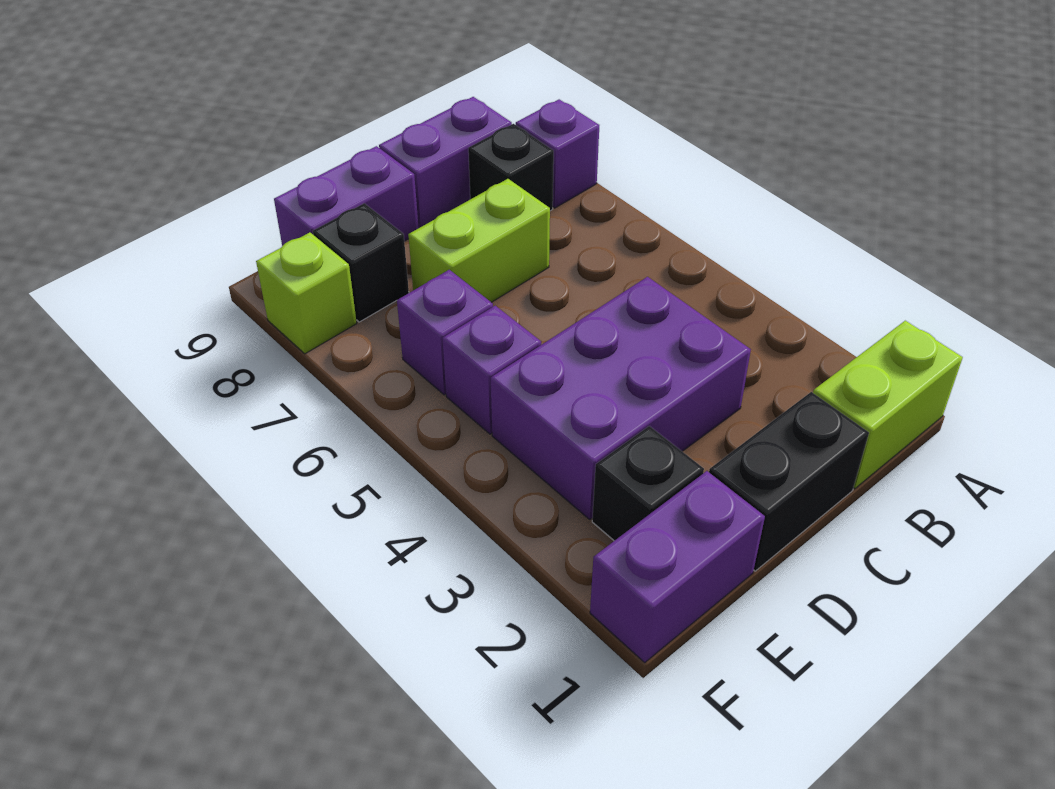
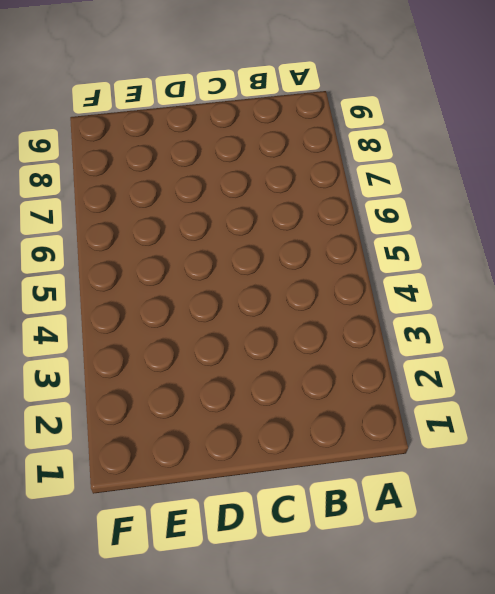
none -> lime brick A1:B1 level 1
none -> purple brick A8 level 1
none -> black brick B8 level 1

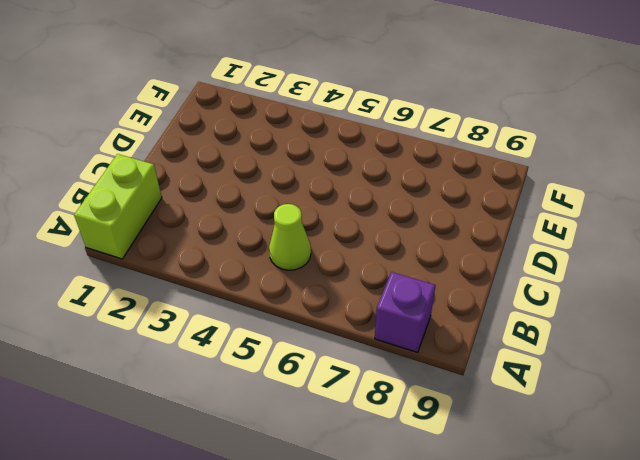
lime cone B5 level 1 -> none
none -> black brick B8 level 1
none -> purple brick B9:C9 level 1
none -> black brick C1:D1 level 1

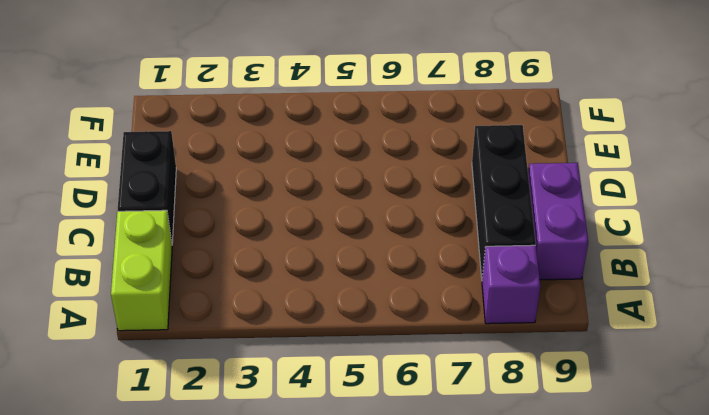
black brick B8:D8 level 1 -> black brick B8 level 1
none -> purple brick C3:E4 level 1
none -> lime brick C7:D7 level 1
none -> purple brick D9:E9 level 1

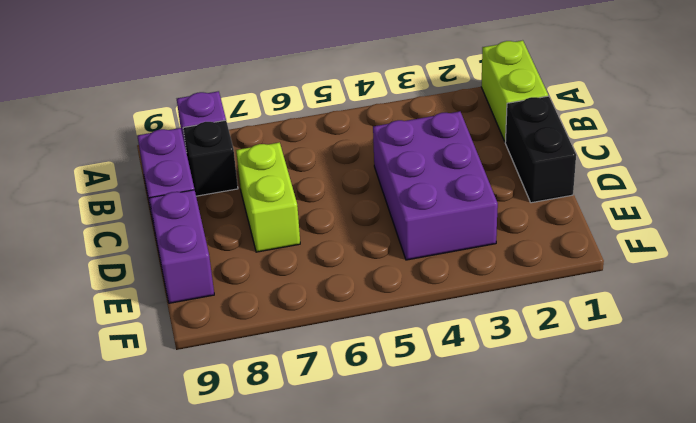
none -> purple brick E1:F1 level 1
none -> black brick E2 level 1
none -> purple brick E5 level 1

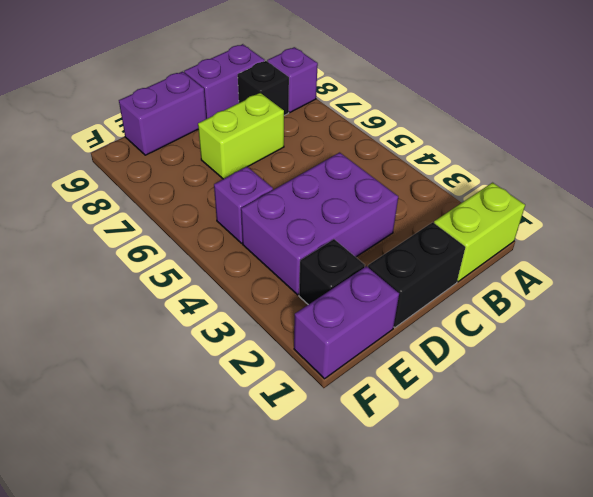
none -> purple brick E6 level 1
none -> black brick E8 level 1
none -> lime brick F8 level 1

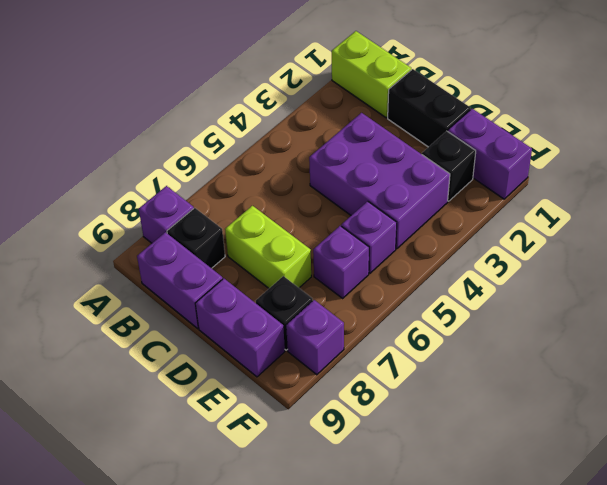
purple brick F8 level 1 -> lime brick F8 level 1

